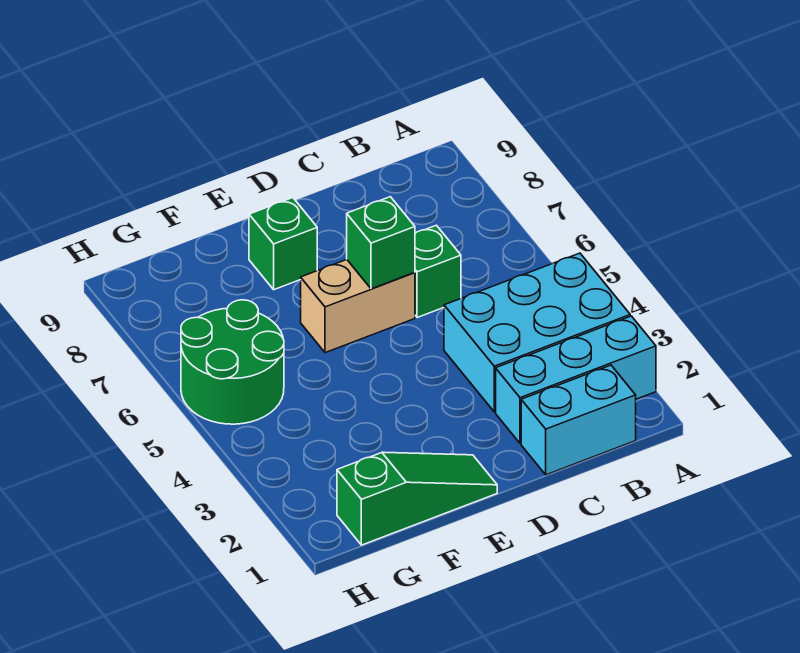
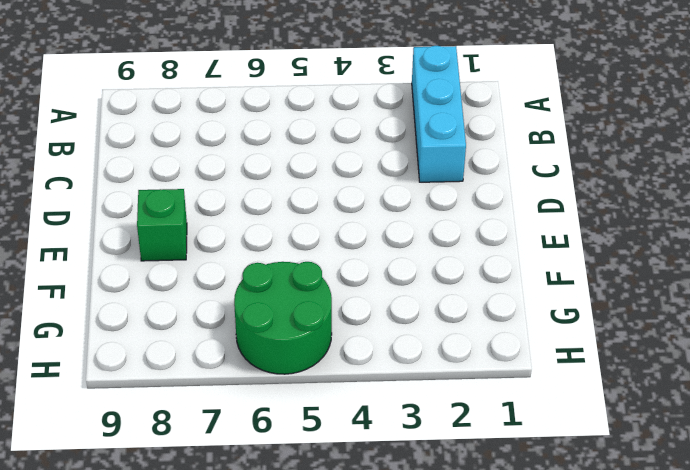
none -> cyan brick A3:C4 level 1
none -> cyan brick B1:C1 level 1

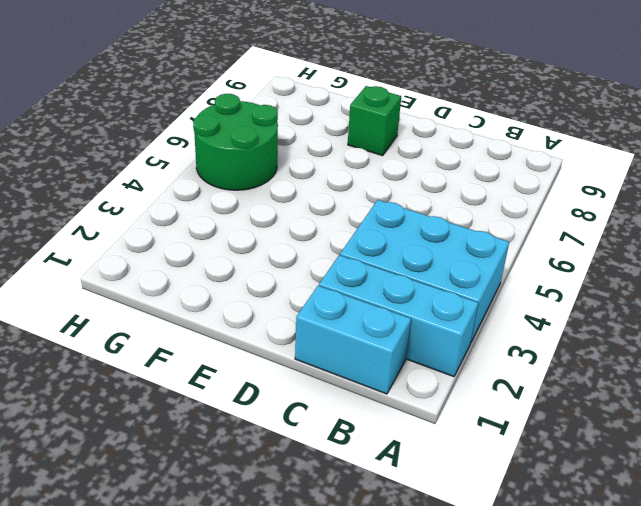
none -> green brick C6 level 1
none -> tan brick D6:E6 level 1

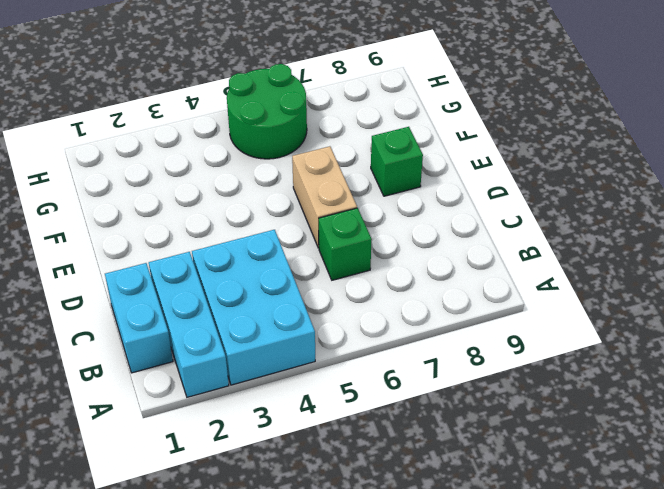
none -> green slope E1:G1 level 1 top G
none -> green brick D6 level 2

